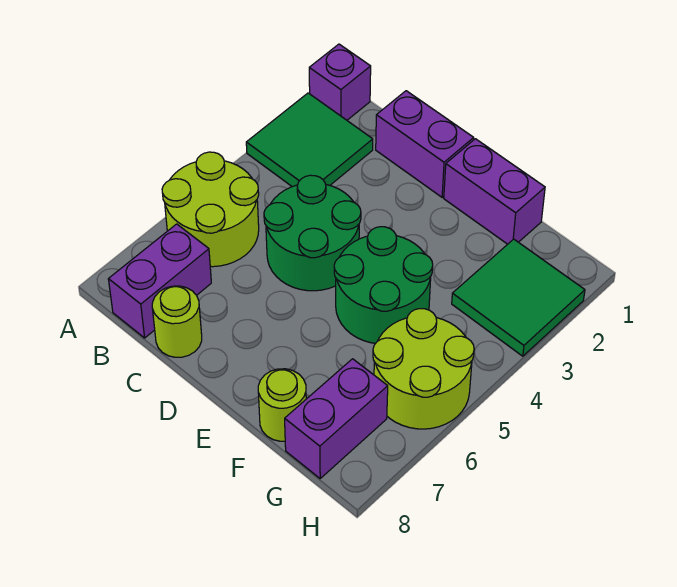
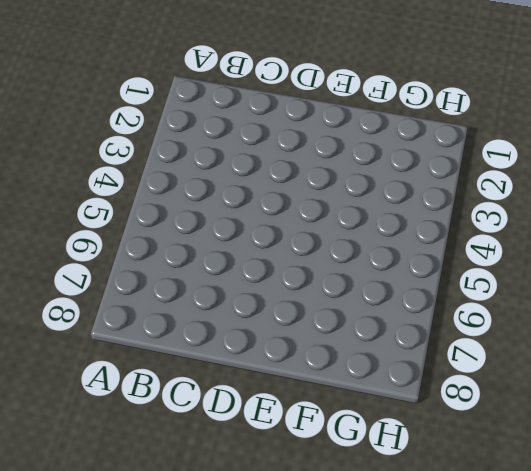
none -> purple brick A1 level 1
none -> green tile A2:B3 level 1
none -> lime round brick A5:B6 level 1

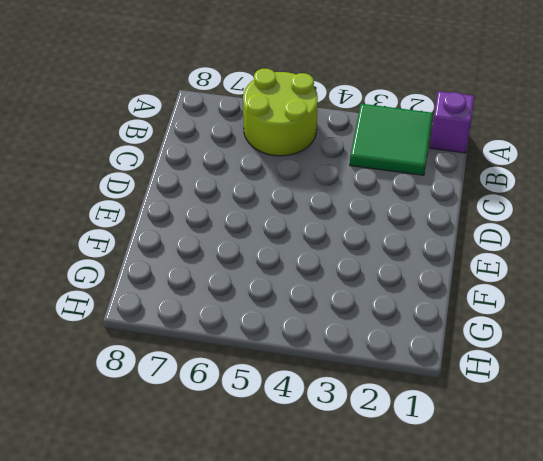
none -> purple brick B7:B8 level 1
none -> purple brick C1:D1 level 1
none -> green round brick C4:D5 level 1

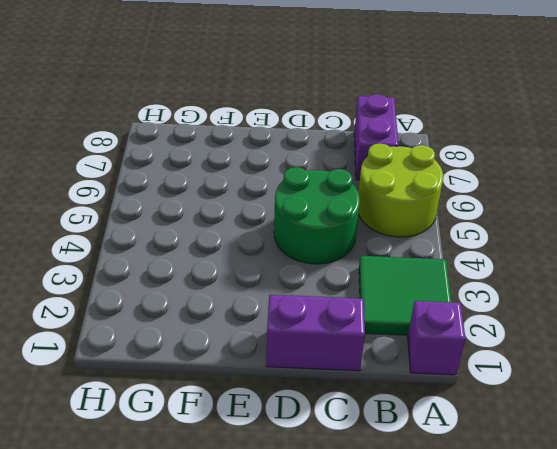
none -> lime round brick C8 level 1
none -> purple brick E1:F1 level 1
none -> green round brick E4:F5 level 1

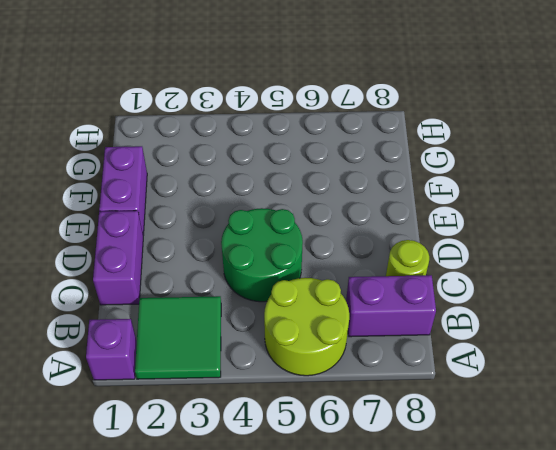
none -> green round brick E4:F5 level 1
none -> lime round brick F8 level 1
none -> green tile G2:H3 level 1

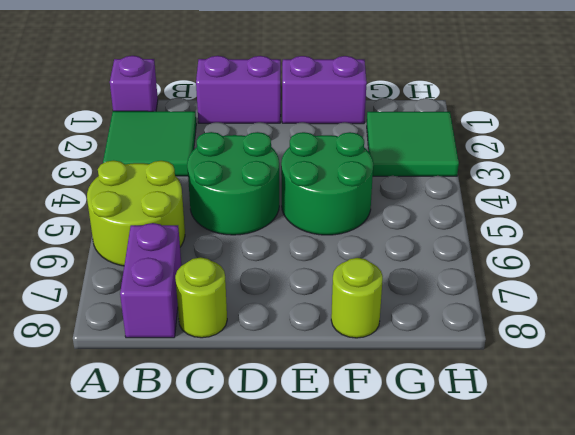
none -> lime round brick G5:H6 level 1
none -> purple brick G7:G8 level 1

